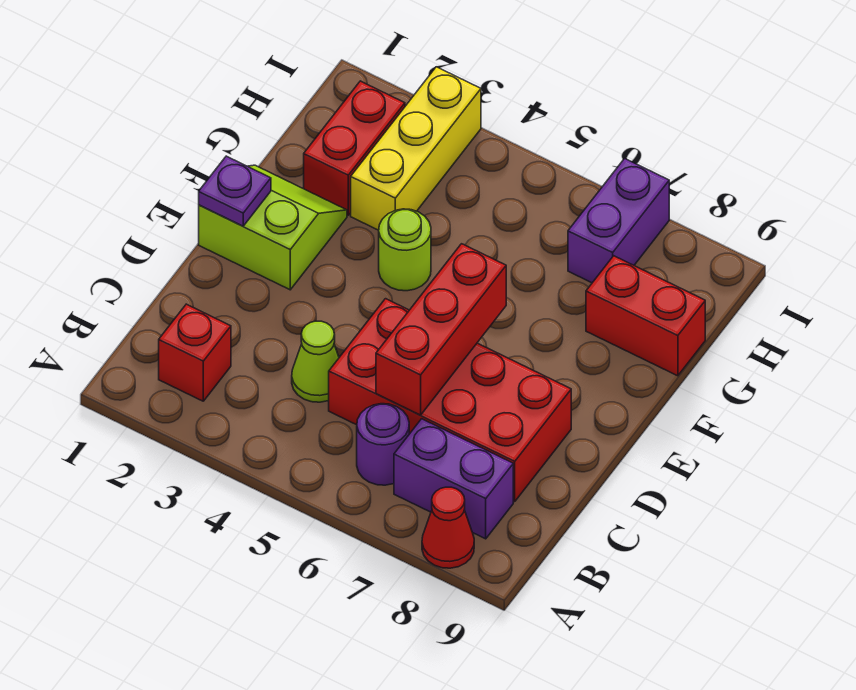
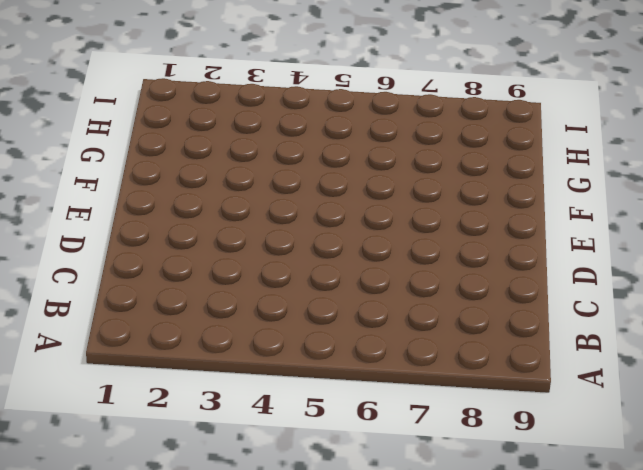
none -> red cone A8 level 1
none -> red brick B2 level 1
none -> purple round brick B6 level 1

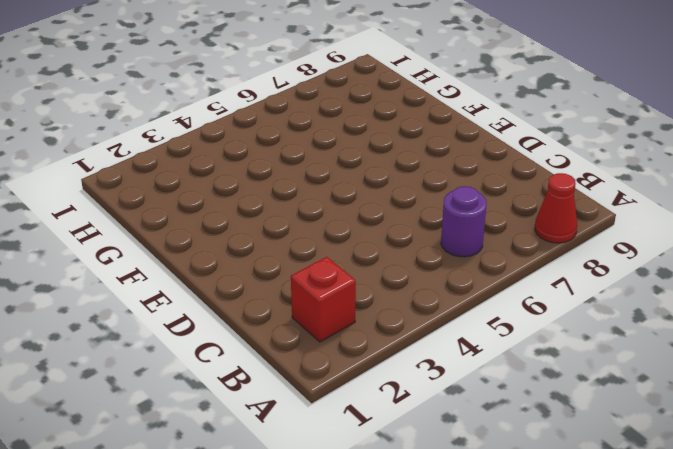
none -> purple brick B7:B8 level 1
none -> lime cone C4 level 1
none -> red brick C5:D8 level 1

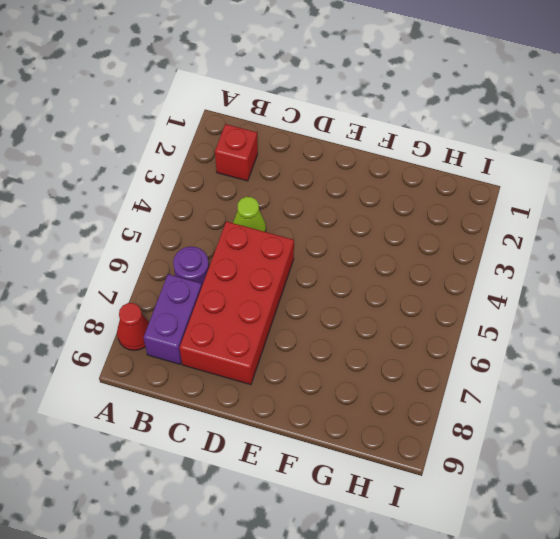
none -> lime slope E1:F2 level 1 top E
none -> lime round brick F4 level 1
none -> red brick G2:H2 level 1

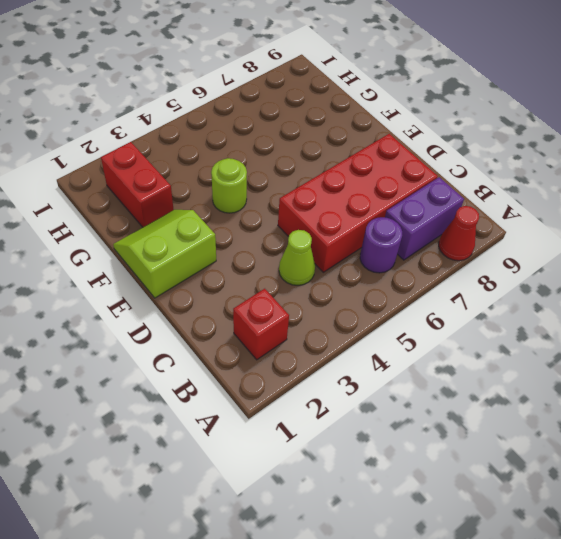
none -> yellow brick G3:I3 level 1
none -> red brick G8:G9 level 1
none -> purple brick H7:I7 level 1

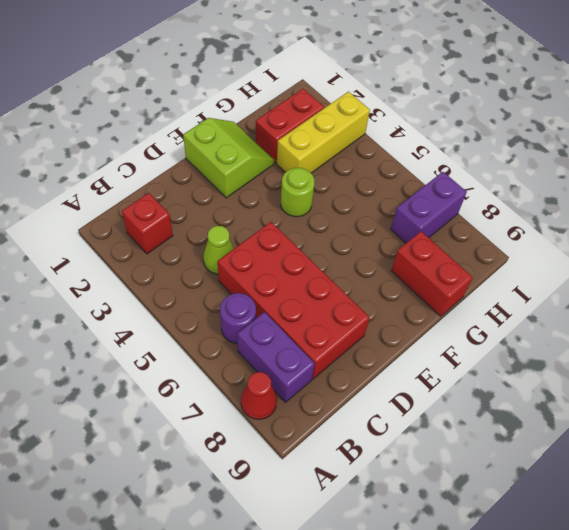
none -> red brick C6:E6 level 2
none -> purple plate E1 level 2

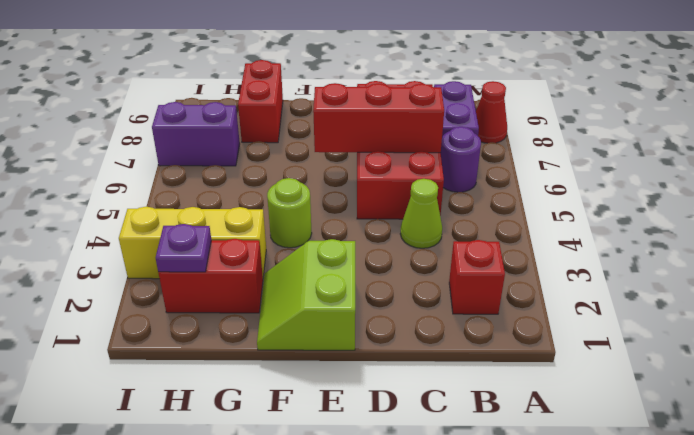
purple plate H2 level 2 -> purple plate E1 level 2

